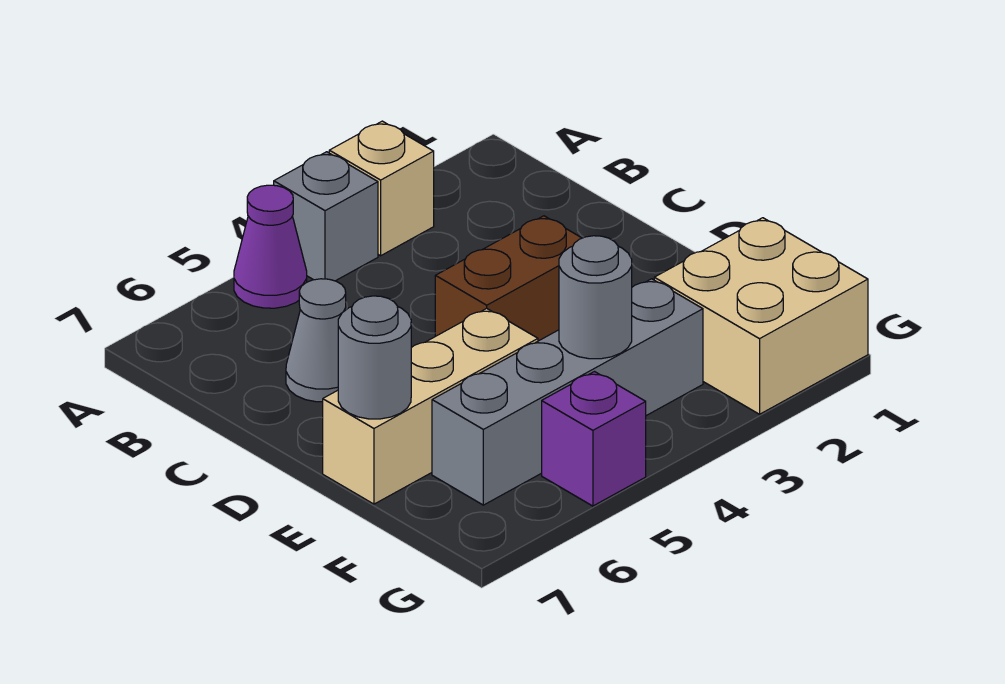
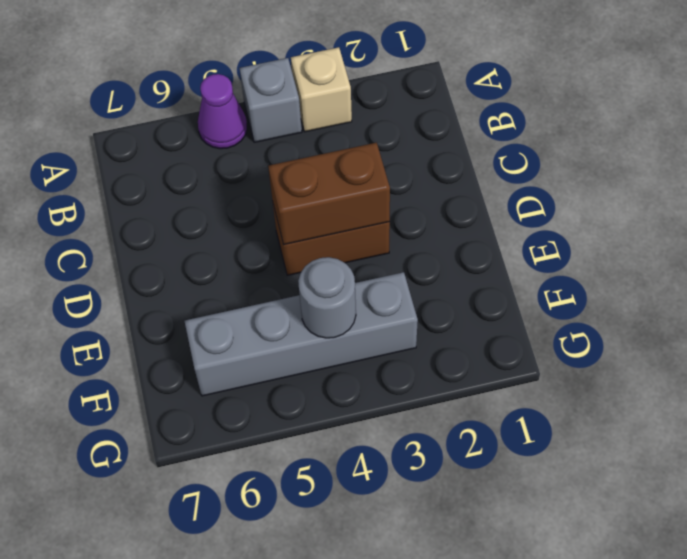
brown brick D3:D4 level 2 -> none
none -> grey cone C6 level 1
none -> tan brick E5:E7 level 1

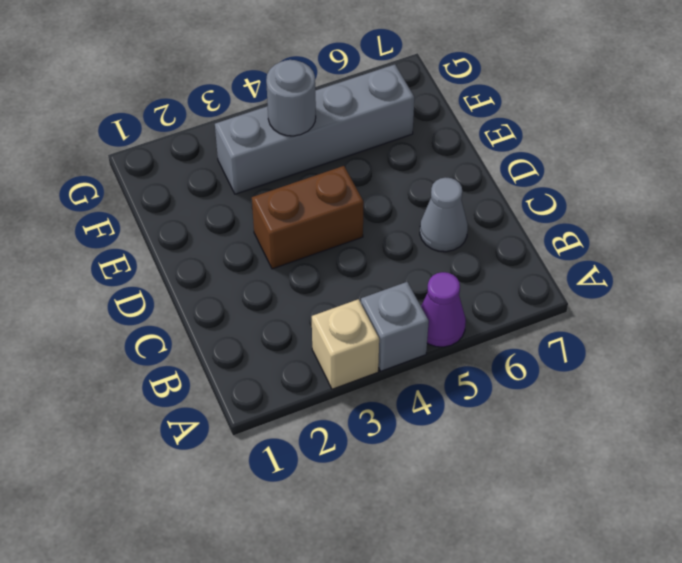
none -> tan brick E5:E7 level 1
none -> tan brick F1:G2 level 1

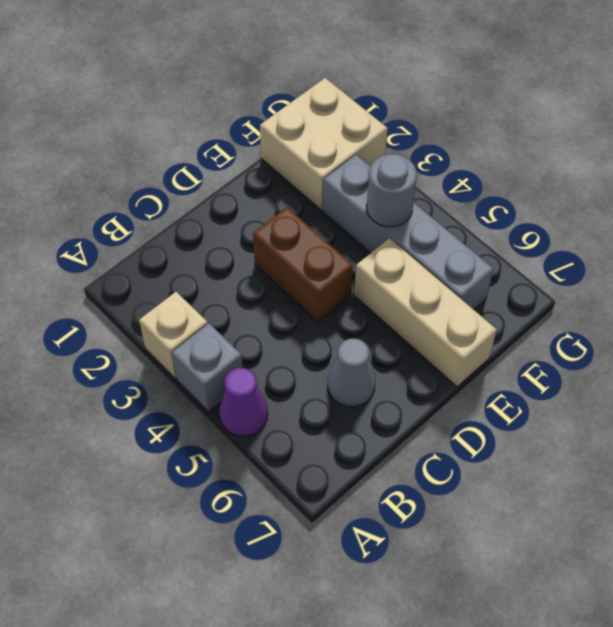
none -> purple brick G5 level 1
none -> grey round brick E7 level 2

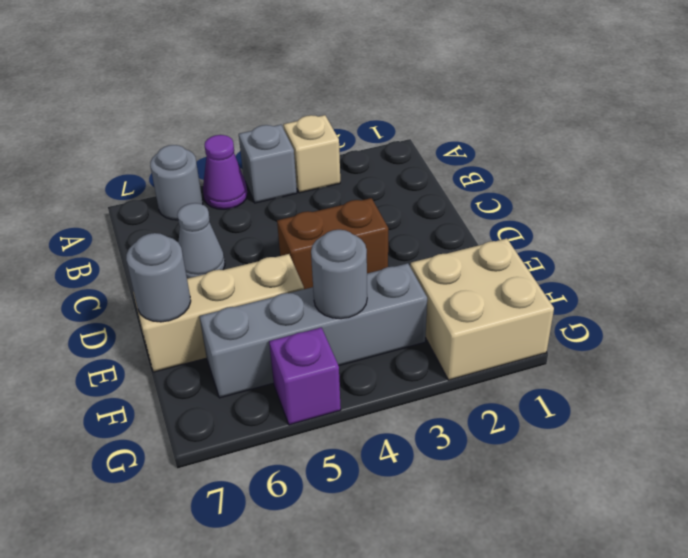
grey round brick A6 level 1 -> none

